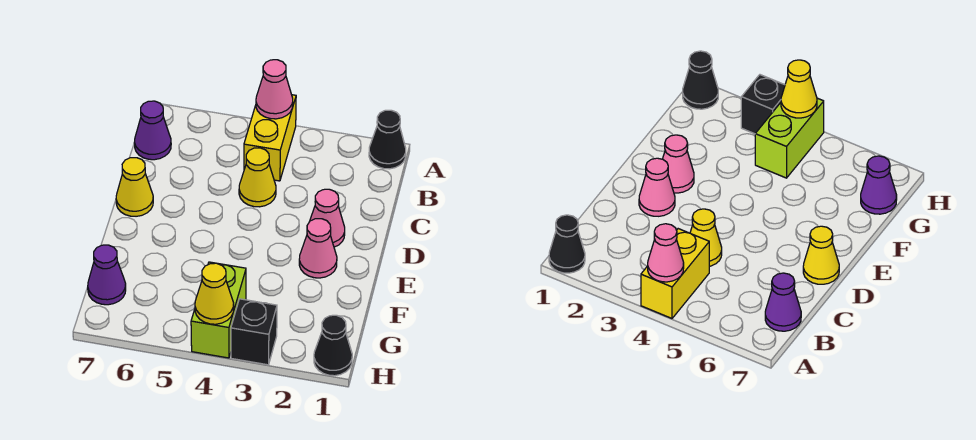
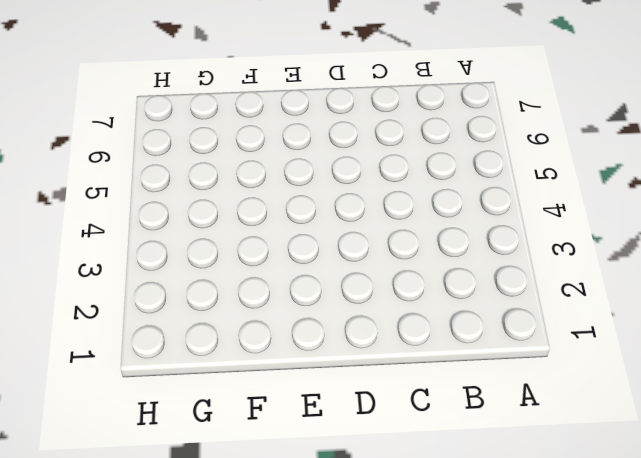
none -> black cone A1 level 1
none -> yellow brick A4:B4 level 1
none -> purple cone B7 level 1

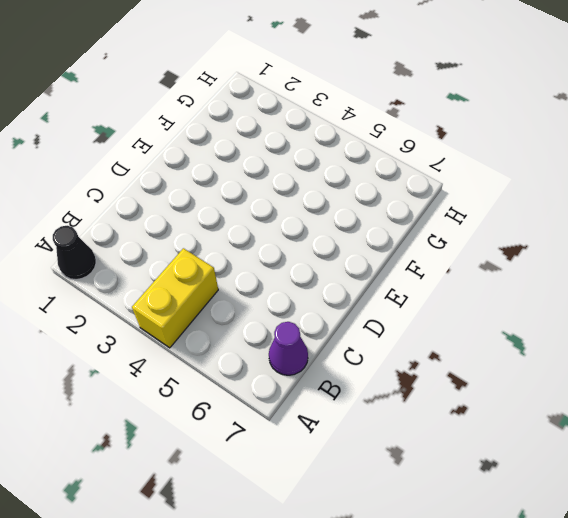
none -> yellow cone C4 level 1
none -> pink cone D2 level 1
none -> yellow cone D7 level 1

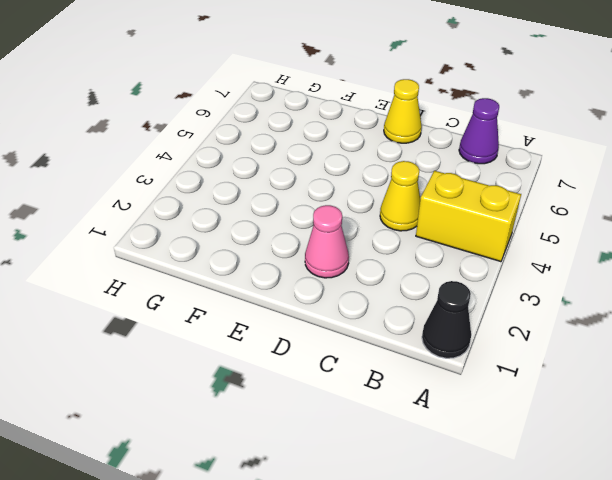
none -> pink cone E2 level 1
none -> lime brick G4:H4 level 1
none -> purple cone G7 level 1

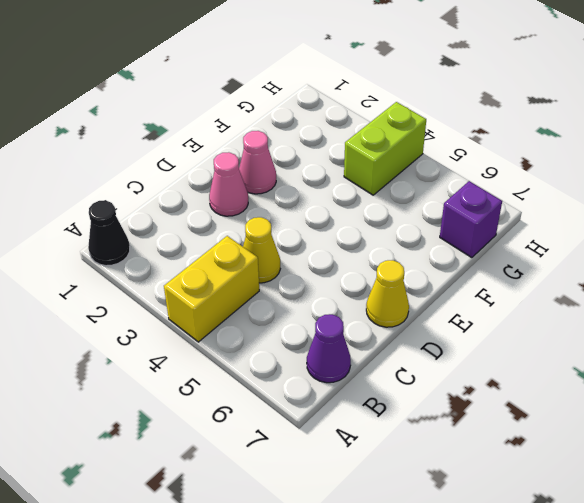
purple brick G7 level 1 -> purple cone G7 level 1
none -> black cone H1 level 1
none -> black brick H3 level 1
none -> pink cone A4 level 2

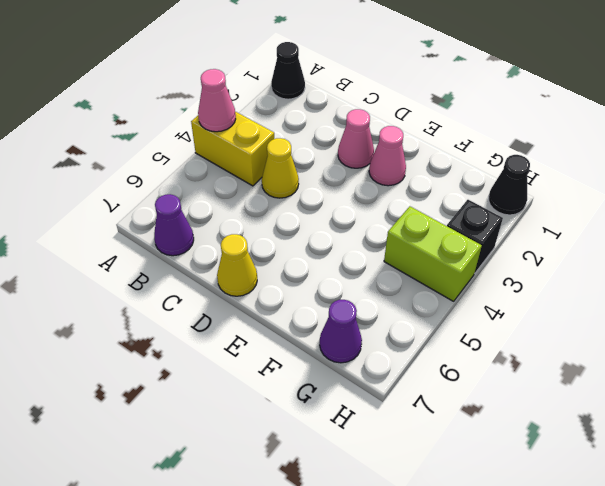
none -> yellow cone H4 level 2

